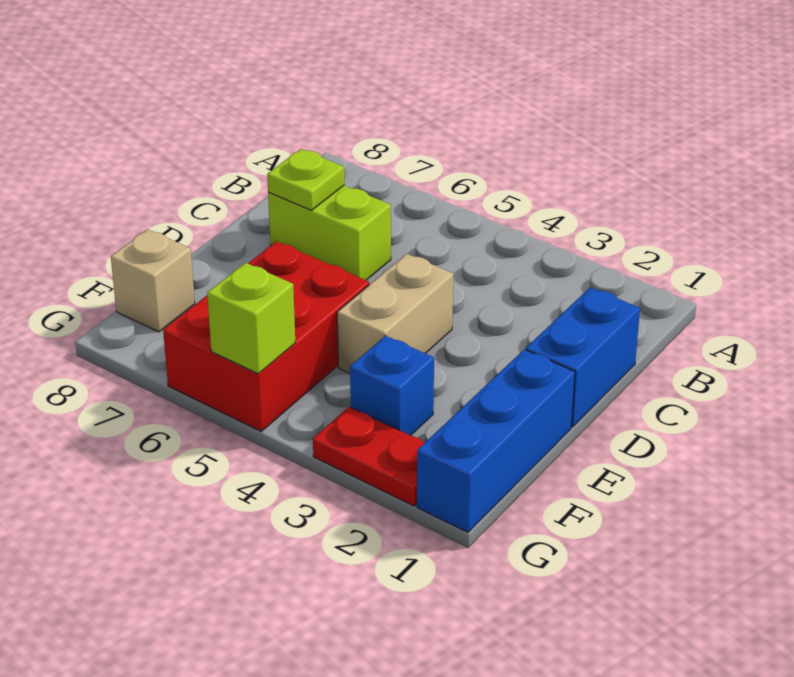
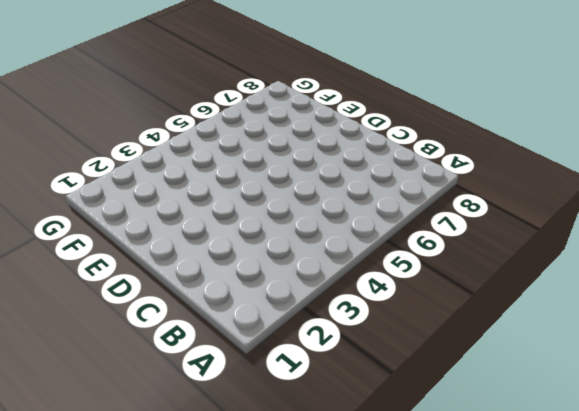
none -> blue brick C1:D1 level 1
none -> lime brick C6:C7 level 1

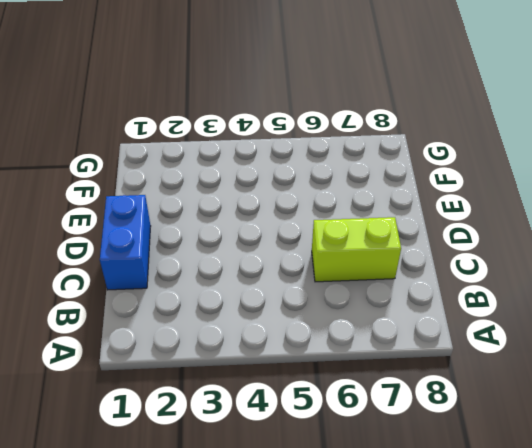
none -> tan brick D4:E4 level 1
none -> blue brick E1:G1 level 1

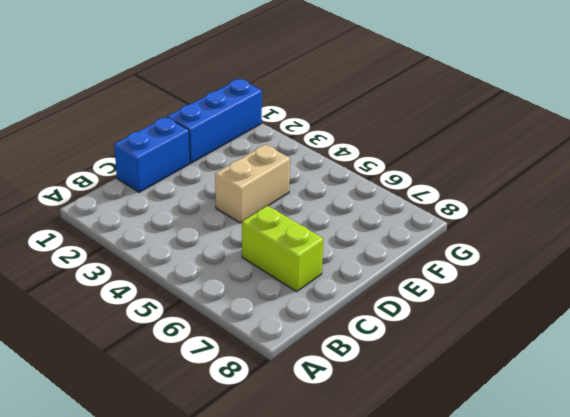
none -> red brick E5:G6 level 1
none -> blue brick F3 level 1

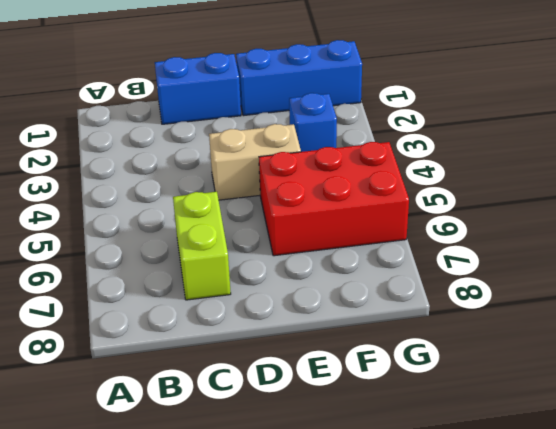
none -> tan brick F8 level 1
none -> red plate G2:G3 level 1

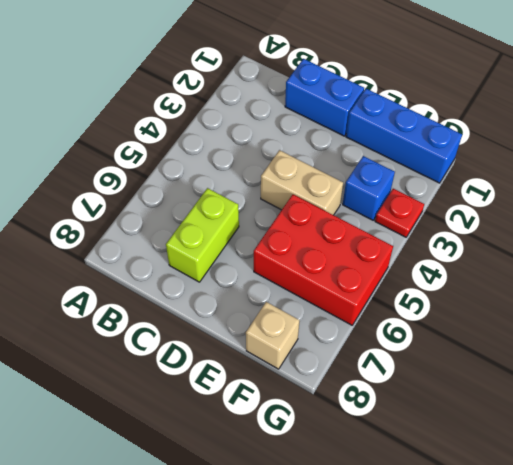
red plate G3 level 1 -> red plate G2:G3 level 1
none -> lime plate C7 level 2
none -> lime brick G5 level 2

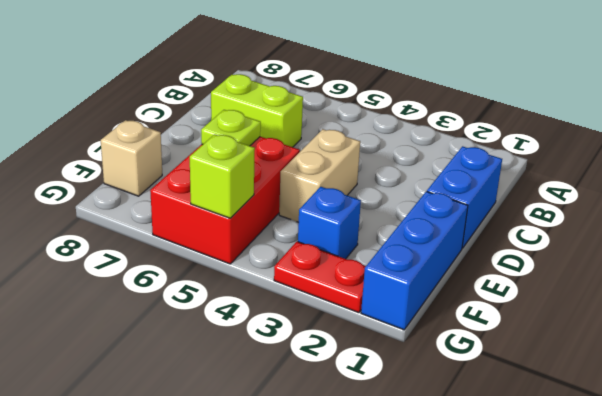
lime plate E6 level 2 -> lime plate C7 level 2

